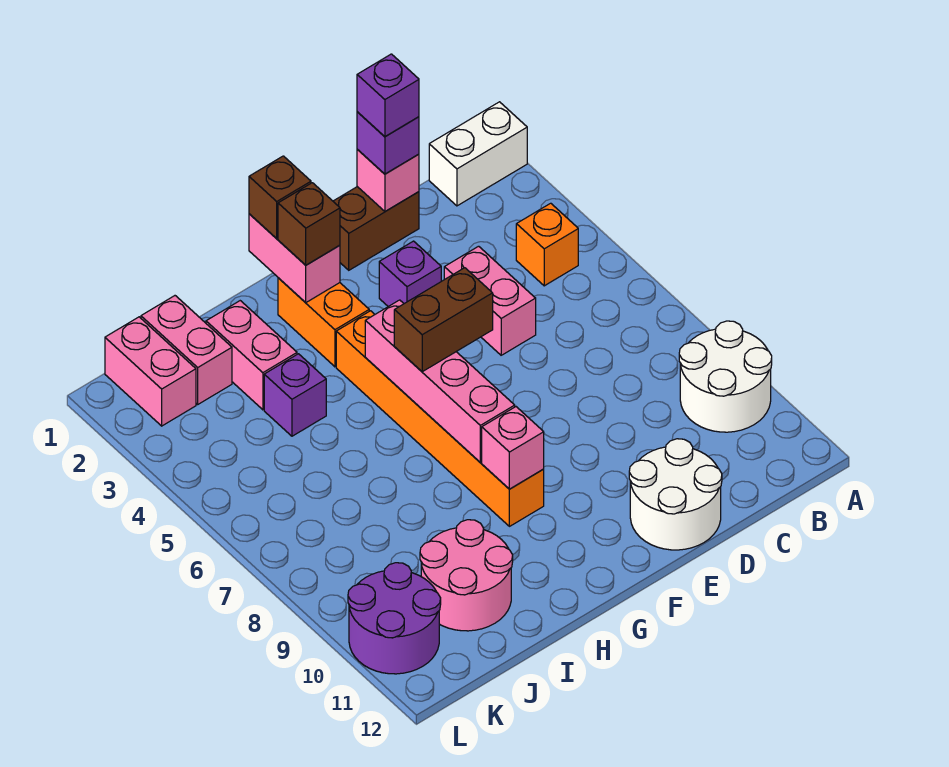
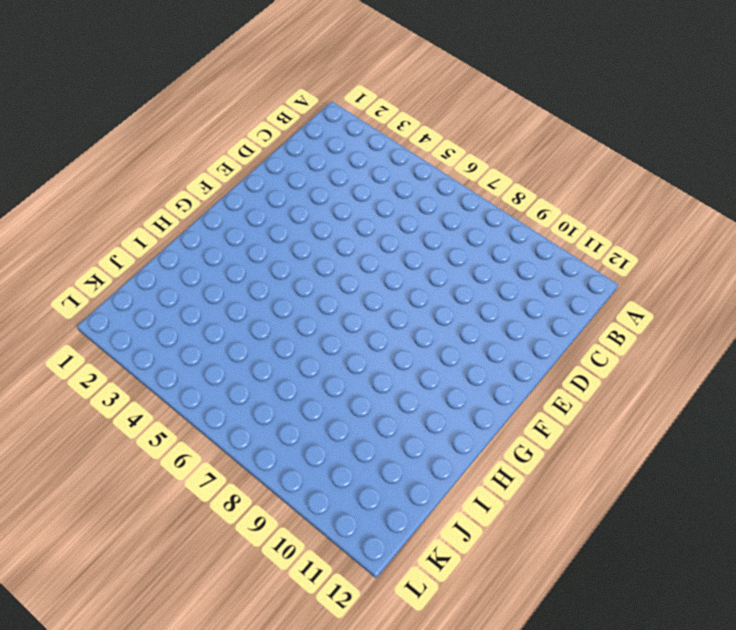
none -> white brick A1:B1 level 1
none -> white round brick A9:B10 level 1
none -> orange brick B4 level 1

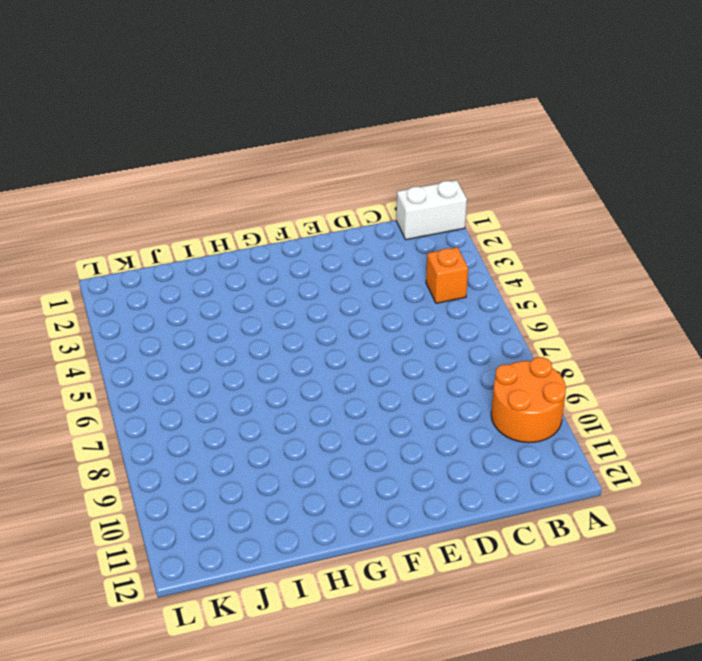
orange round brick A9:B10 level 1 -> white round brick A9:B10 level 1
none -> brown brick D1:E1 level 1
none -> pink brick D4:D5 level 1
none -> white round brick D11:E12 level 1

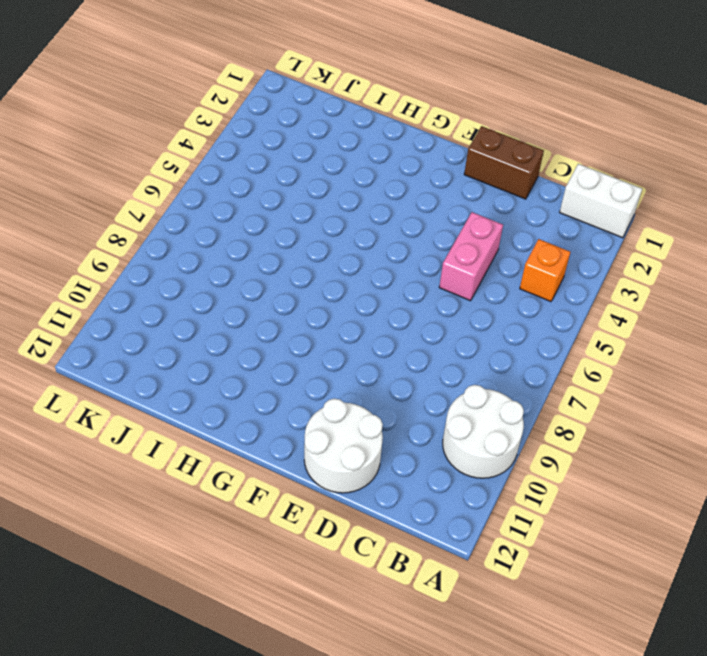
none -> purple brick E3 level 1
none -> orange brick G2:G3 level 1
none -> orange brick G4:G9 level 1

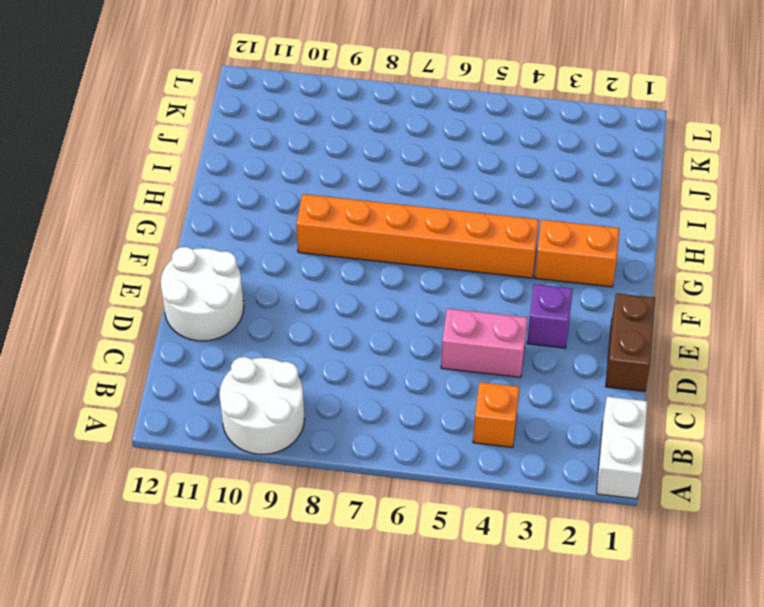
none -> pink brick I2:I3 level 1
none -> purple brick I4 level 1
none -> pink round brick I10:J11 level 1

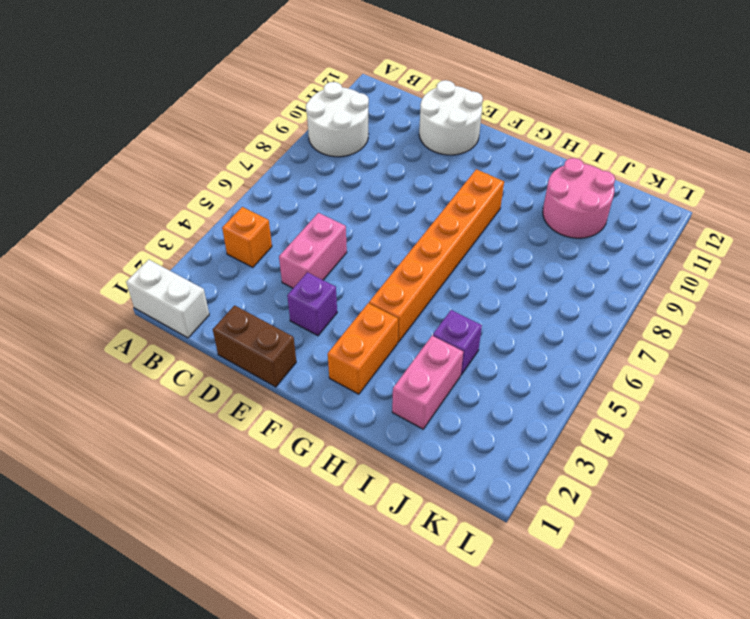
none -> pink brick J1:J2 level 1
none -> pink brick K1:K2 level 1
none -> purple round brick K10:L11 level 1

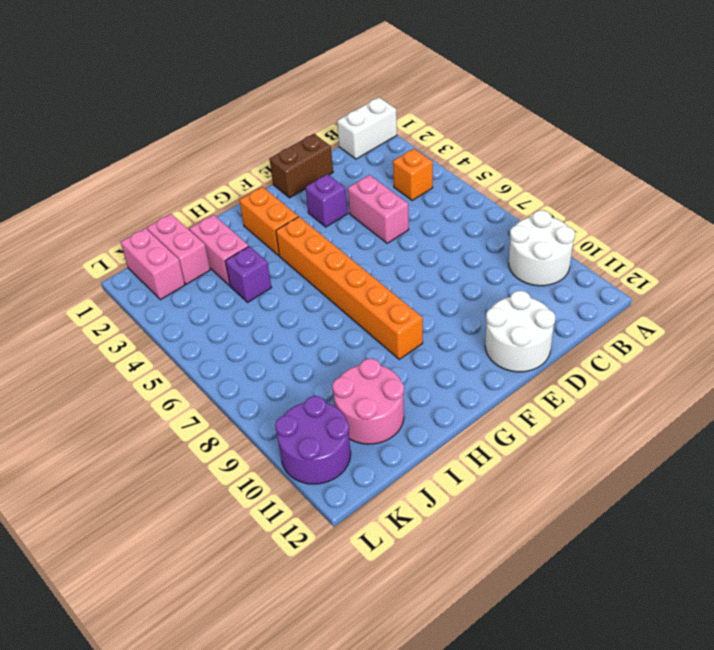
none -> pink brick D1 level 2
none -> pink brick G1:G2 level 2
none -> pink brick G5:G8 level 2

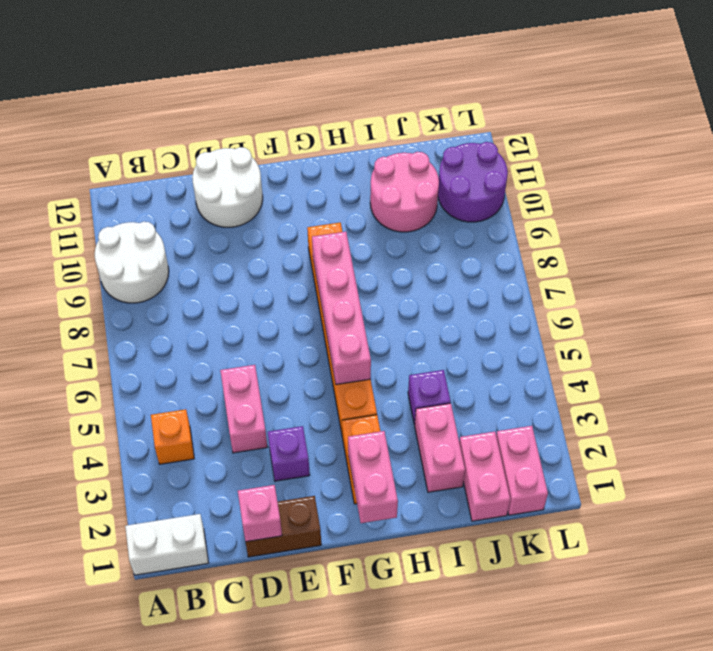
none -> pink brick G9 level 2
none -> purple brick D1 level 3
none -> brown brick F6:G6 level 3

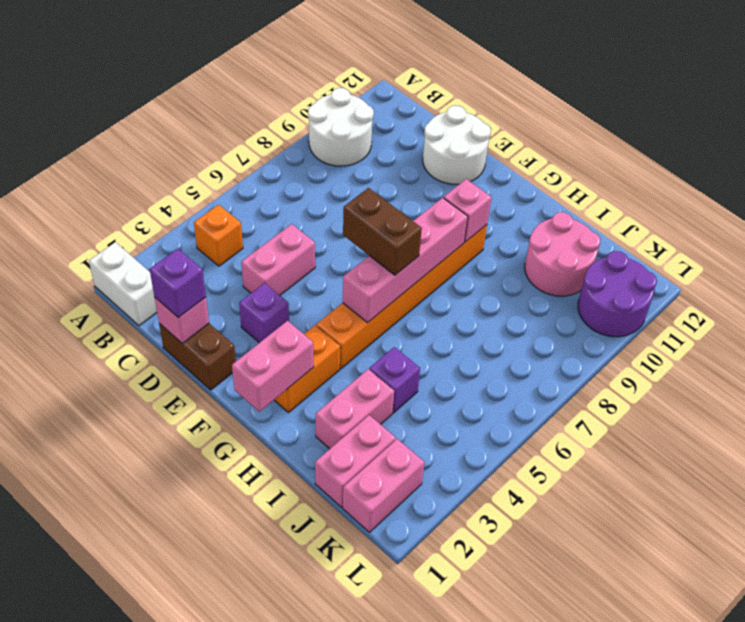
none -> brown brick G1 level 3
none -> brown brick G2 level 3
none -> purple brick D1 level 4

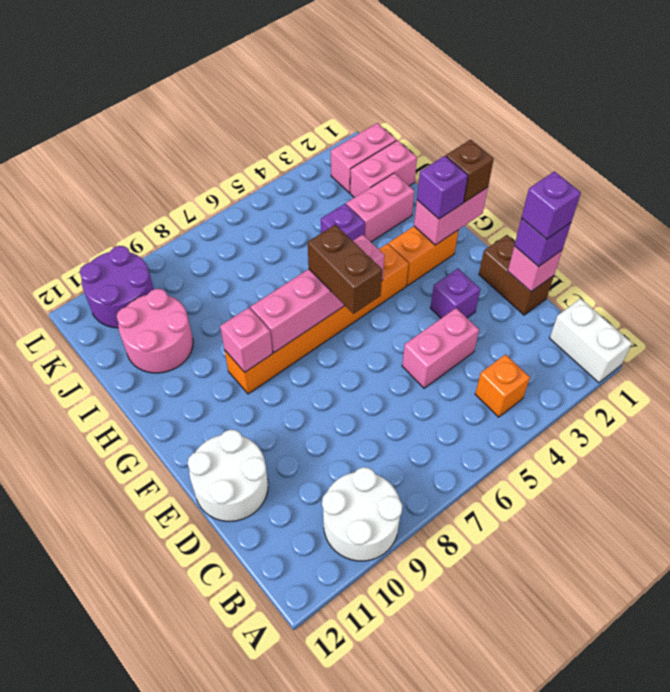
purple brick G2 level 3 -> brown brick G2 level 3

